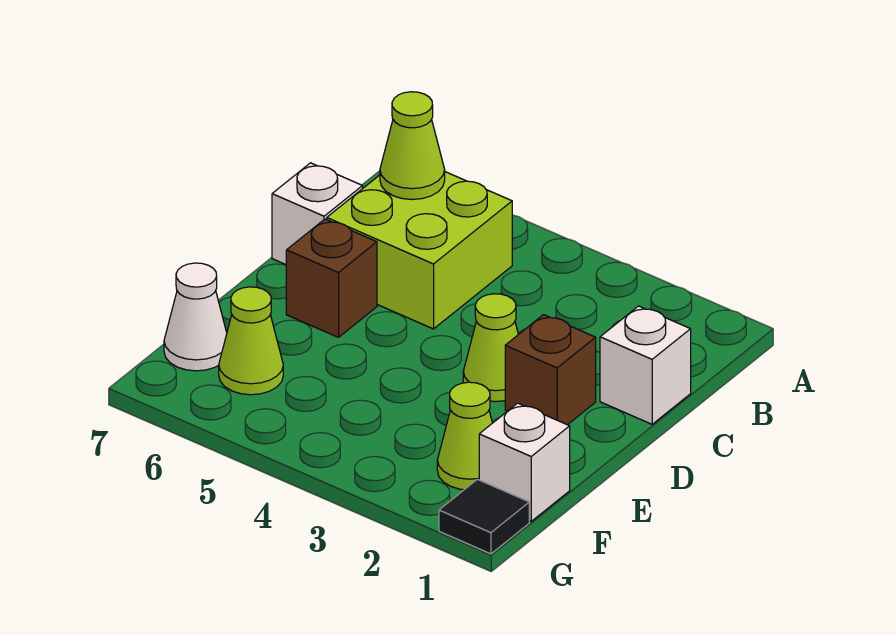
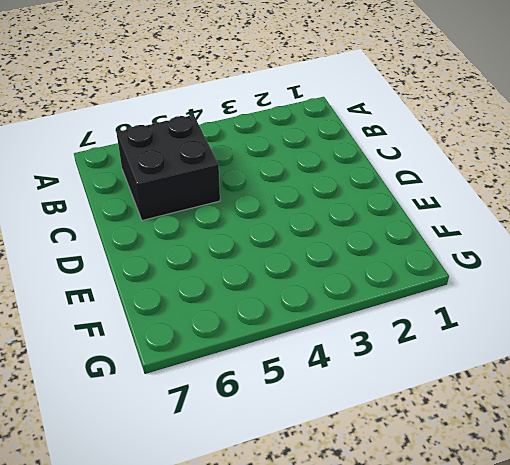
black brick B5:C6 level 1 -> lime brick B5:C6 level 1
none -> white brick C1 level 1
none -> white brick C7 level 1
none -> brown brick D2 level 1

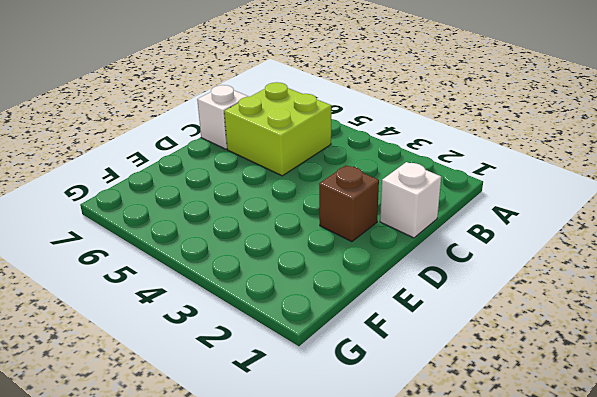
none -> lime cone D3 level 1
none -> brown brick D6 level 1
none -> white brick F1 level 1

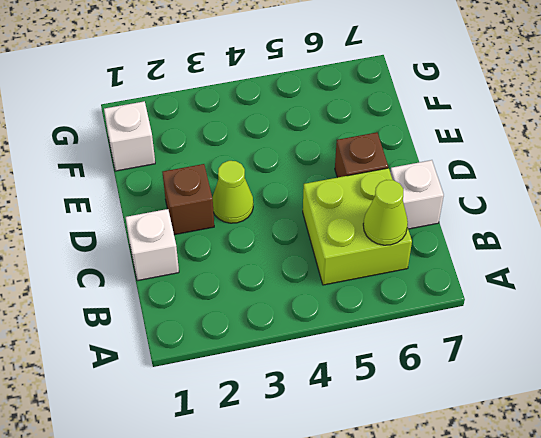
none -> lime cone F2 level 1
none -> lime cone F6 level 1
none -> white cone F7 level 1

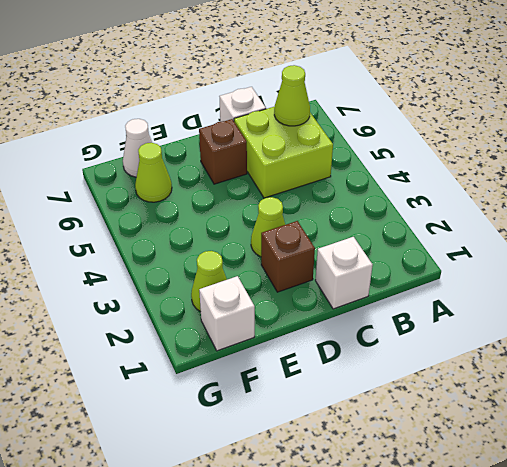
none -> black tile G1 level 1

